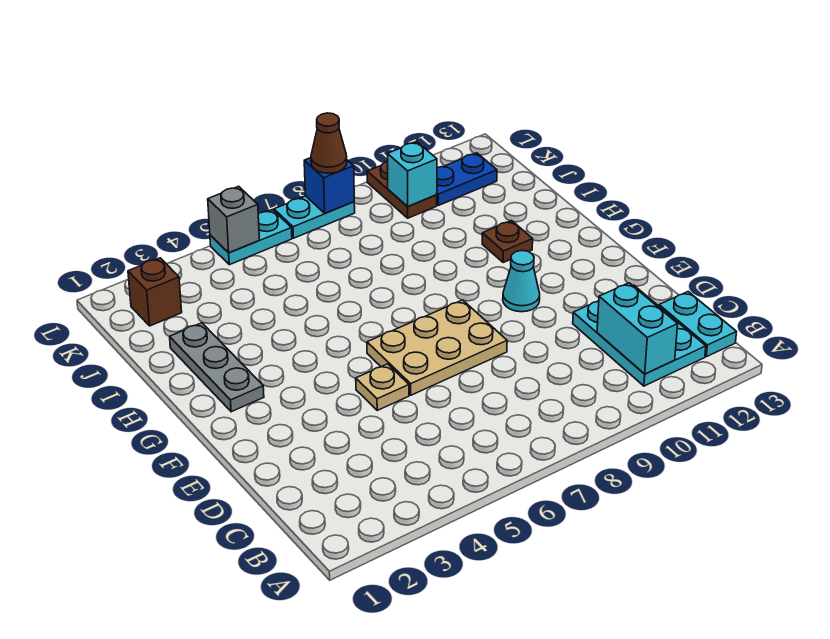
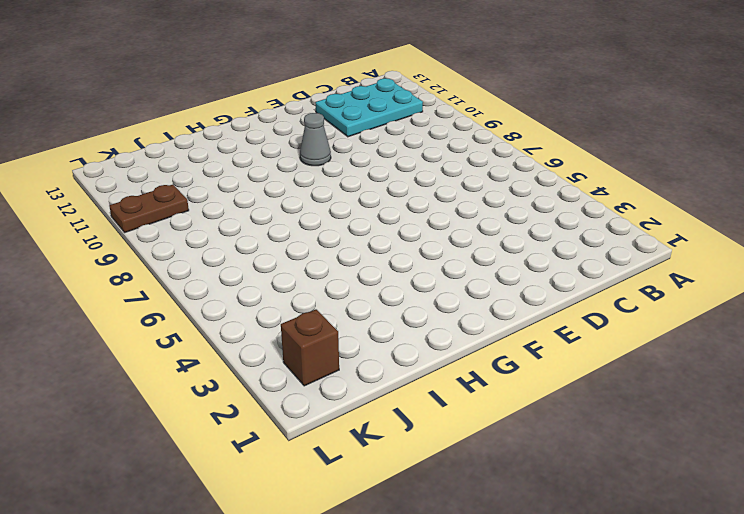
grey cone F10 level 1 -> cyan cone F10 level 1
none -> cyan plate B13:C13 level 1
none -> tan plate E5 level 1
none -> tan plate E6:F8 level 1

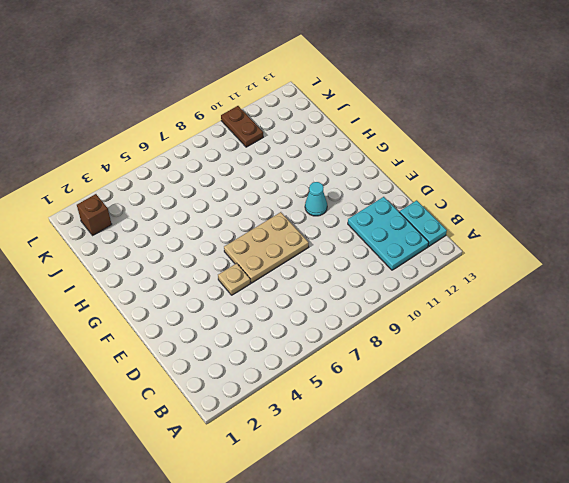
none -> grey plate G2:I2 level 1
none -> brown plate H11 level 1
none -> blue plate K11:K12 level 1

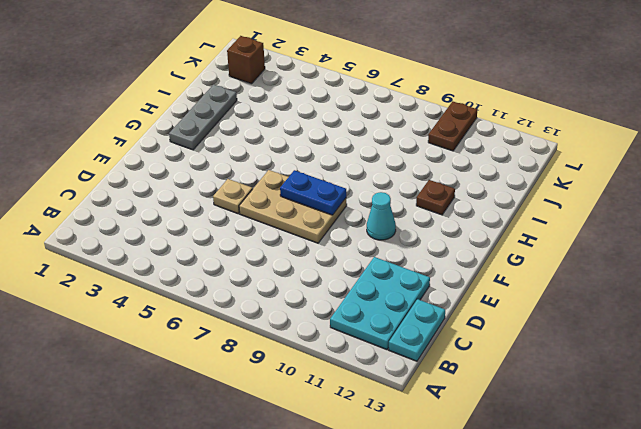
blue plate F7:F8 level 2 -> blue plate K11:K12 level 1
none -> cyan plate L5:L6 level 1
none -> cyan plate L7:L8 level 1
none -> cyan brick B11:C11 level 2

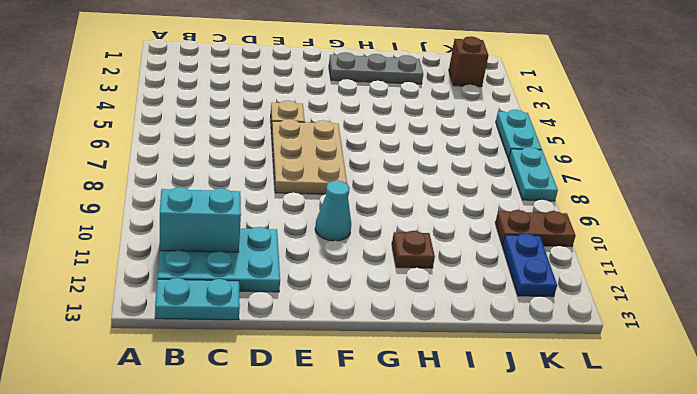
none -> cyan brick K10 level 2
none -> grey brick L5 level 2
none -> blue brick L8 level 2

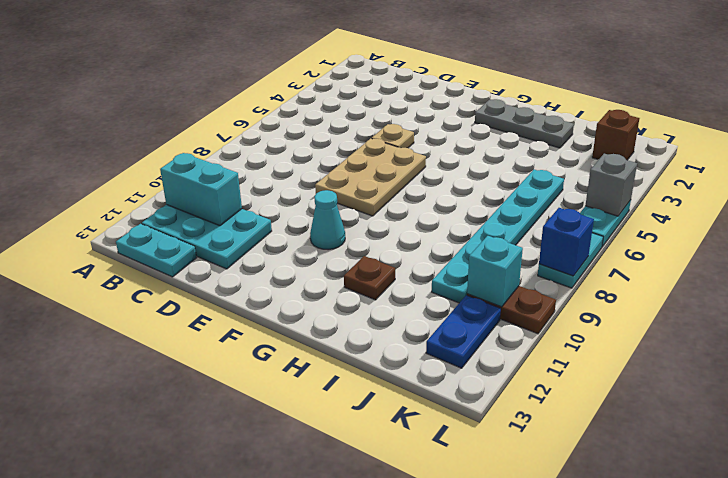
cyan plate J5:J10 level 1 -> none
none -> brown cone L8 level 3

